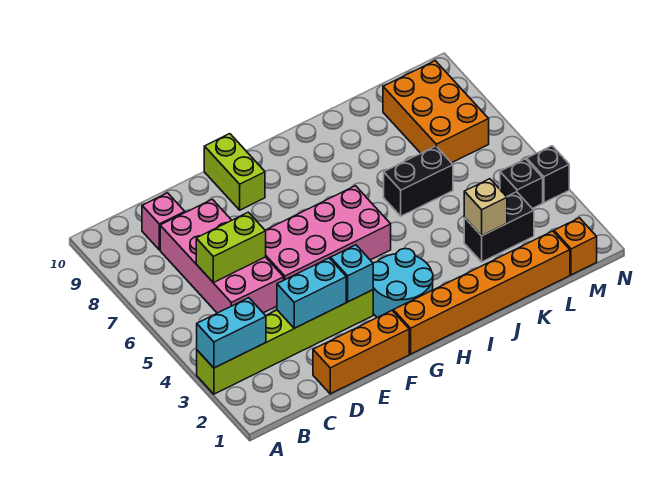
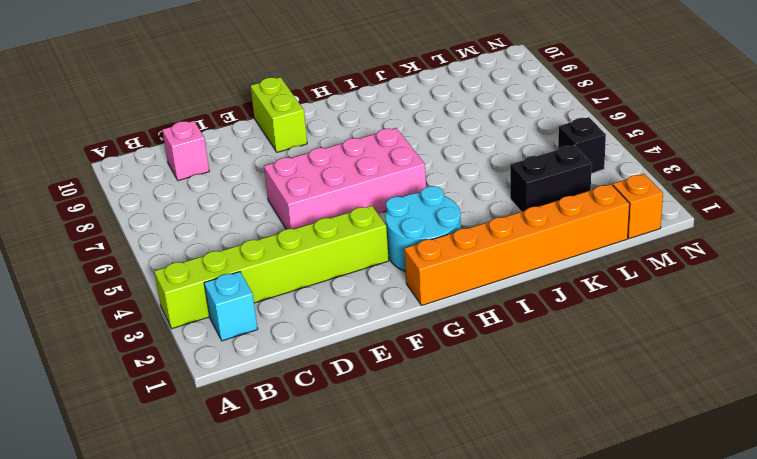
cyan brick B2 level 1 -> cyan brick F3 level 2
none -> pink brick C5:D8 level 1
none -> orange brick D1:F1 level 1
none -> black brick J6:K6 level 1

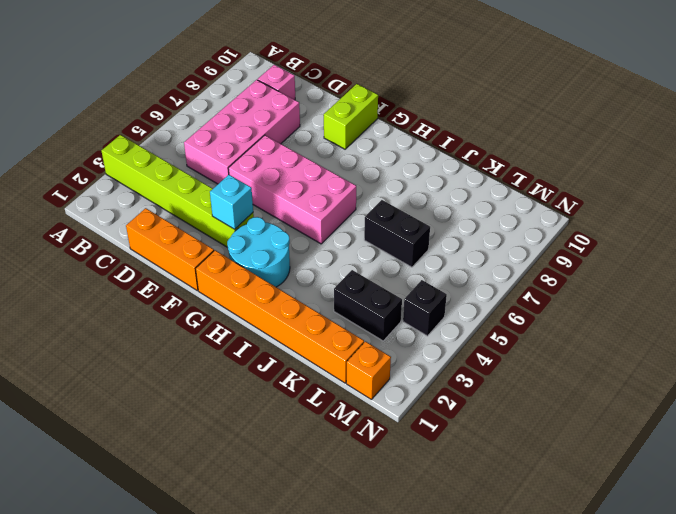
none -> orange brick L7:M9 level 1
none -> black brick N4 level 1
none -> cyan brick A3:B3 level 2

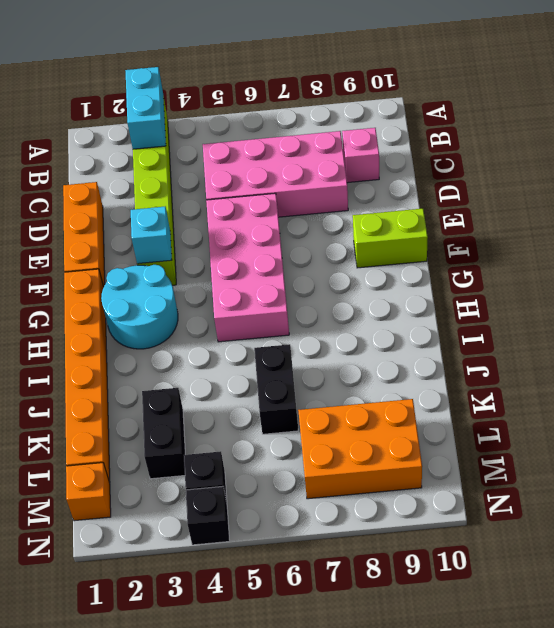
none -> lime brick C6:D6 level 2
none -> cyan brick D3:E3 level 2
none -> tan brick K3 level 2

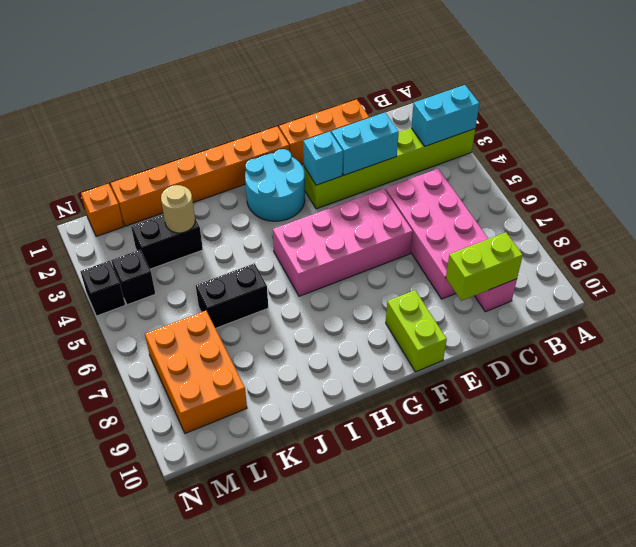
lime brick C9:D9 level 2 -> lime brick C6:D6 level 2
tan round brick K3 level 2 -> tan brick K3 level 2

